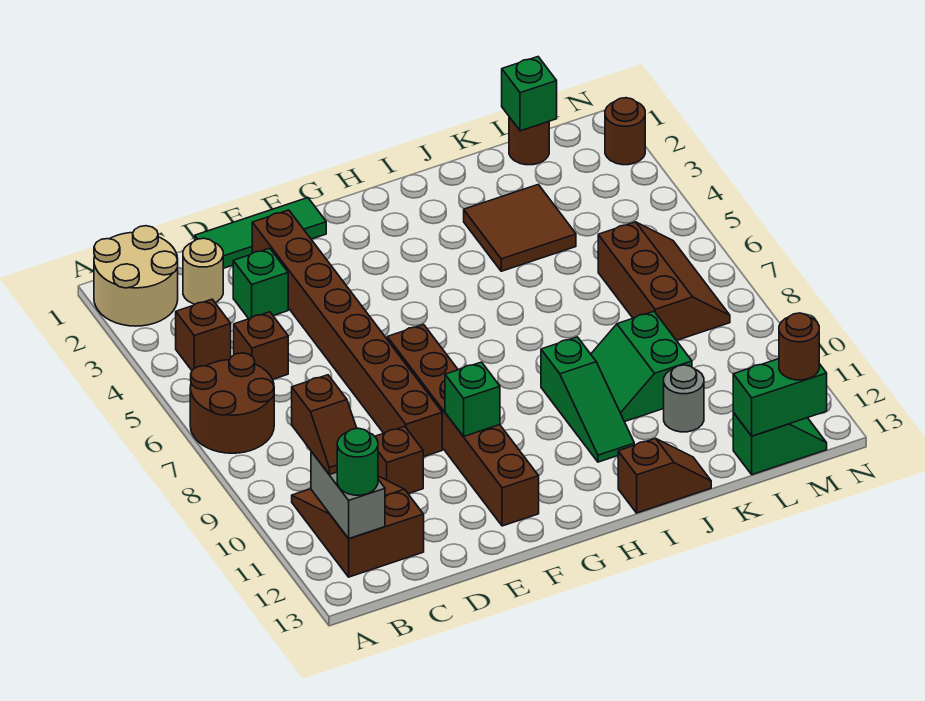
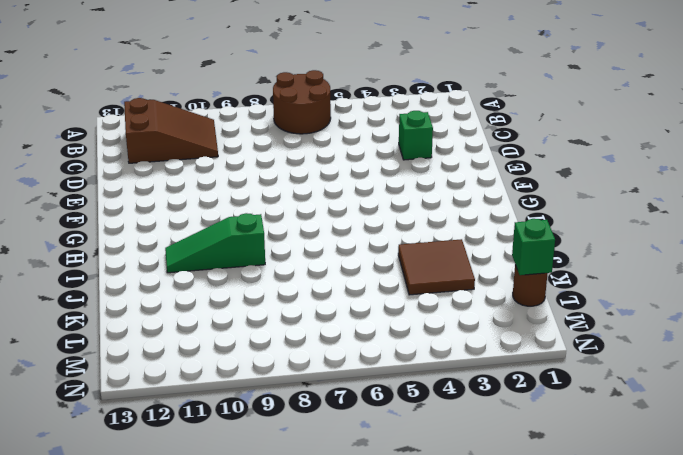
none -> tan round brick A1:B2 level 1
none -> brown brick B4 level 1
none -> tan round brick C2 level 1

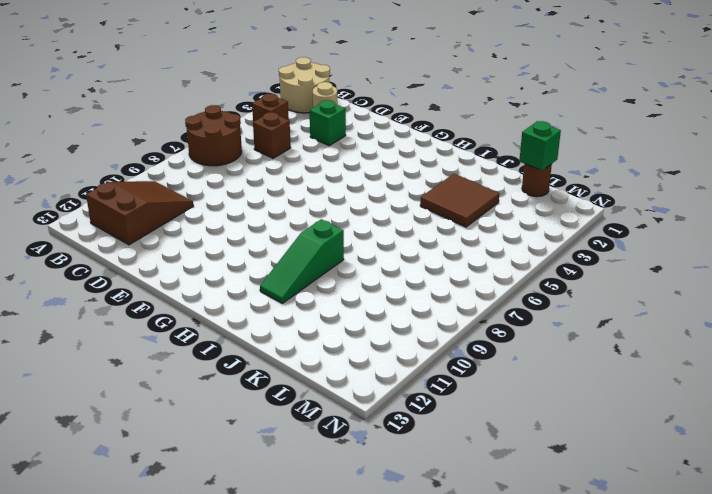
none -> green tile D1:F1 level 1
none -> brown brick D10 level 1
none -> brown brick E2:E9 level 1

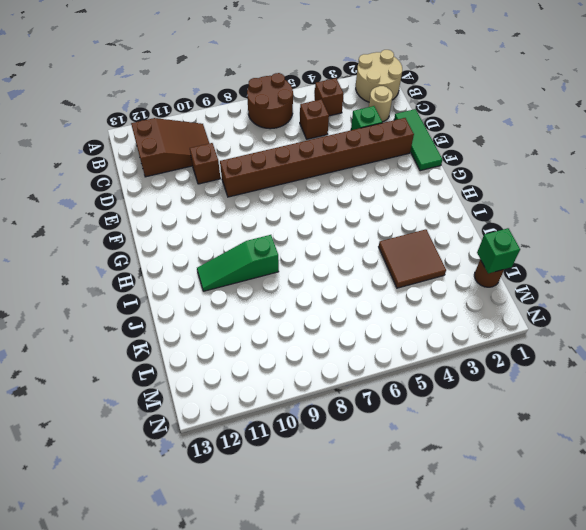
none -> brown brick F7:F12 level 1
none -> brown slope I13:J13 level 1 top I
none -> green slope J9:K10 level 1 top K

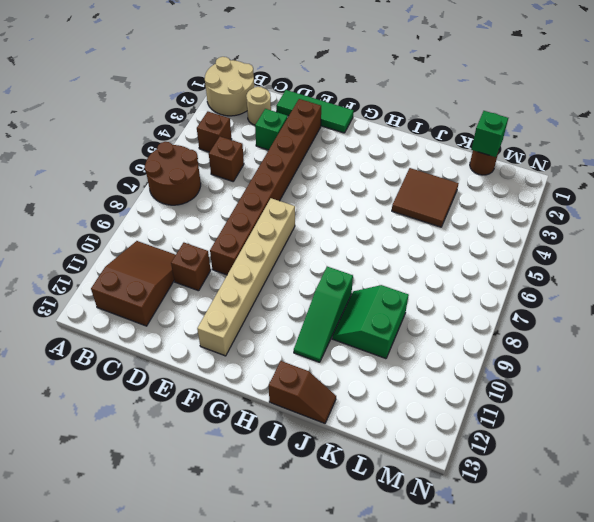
tan brick F7:F12 level 1 -> brown brick F7:F12 level 1
none -> grey round brick K11 level 1
none -> brown slope L6:M8 level 1 top L
none -> green slope L13:M13 level 1 top L

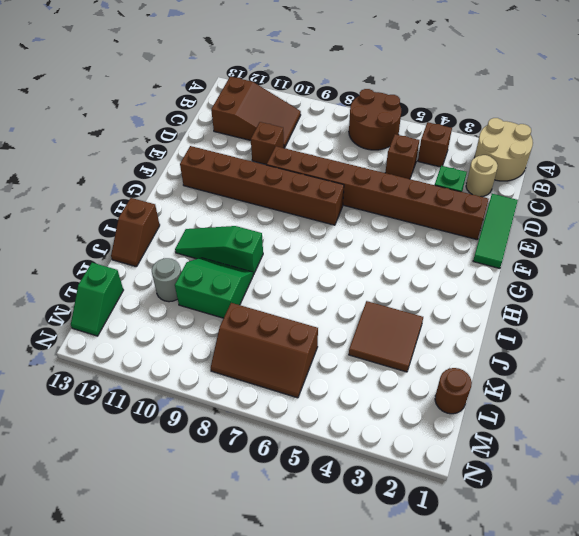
none -> brown round brick N2 level 1
none -> grey brick B11:B12 level 2
none -> green brick F10 level 2

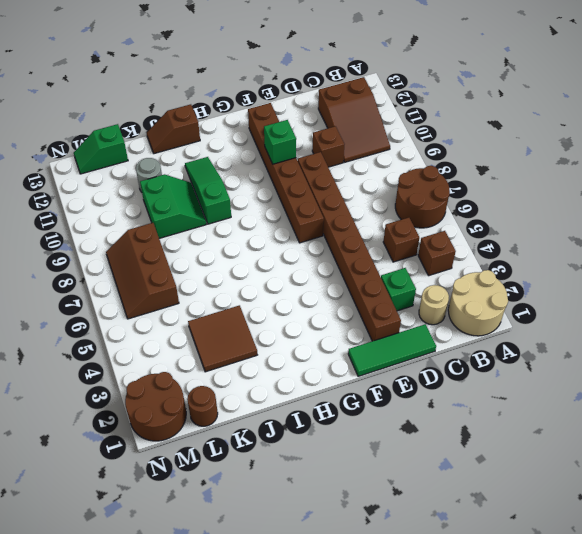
brown round brick M1:N2 level 1 -> brown round brick N2 level 1
none -> grey brick B11:B12 level 2
none -> green brick L1 level 2
none -> green brick L13:M13 level 2

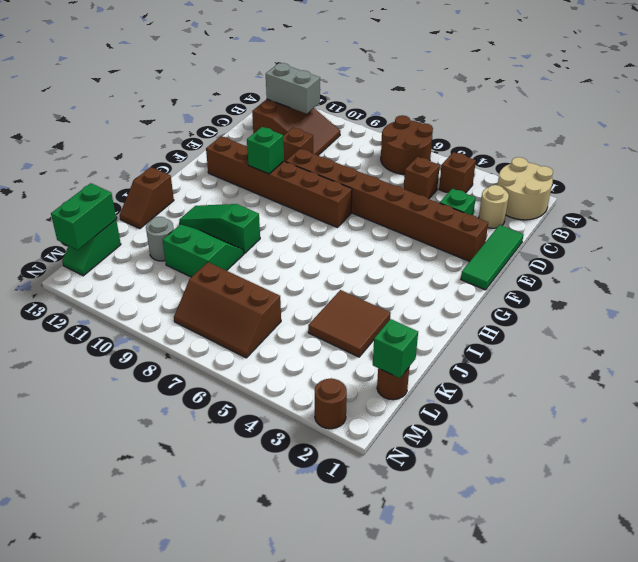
none -> brown slope B10:B11 level 3 top 10
none -> green round brick B12 level 3
none -> brown round brick M13 level 3

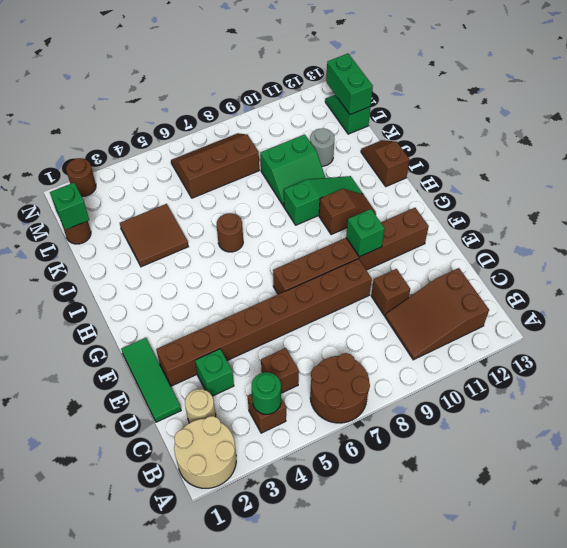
green round brick B4 level 2 -> green round brick B12 level 3
brown slope H10:H11 level 1 top 10 -> brown slope B10:B11 level 3 top 10
brown round brick I6 level 1 -> brown round brick M13 level 3
none -> grey brick B11:B12 level 2

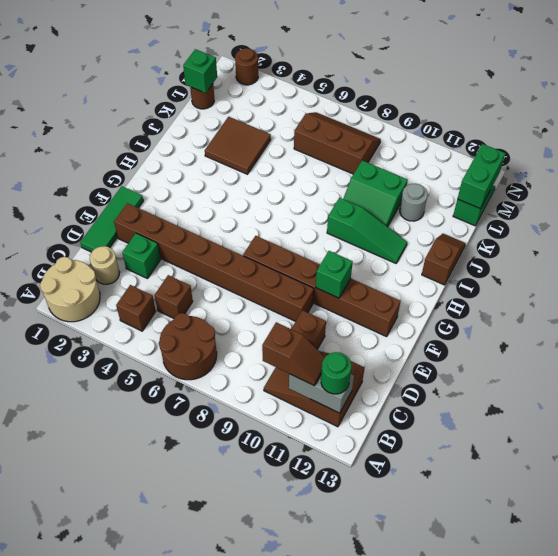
none -> brown round brick M13 level 3

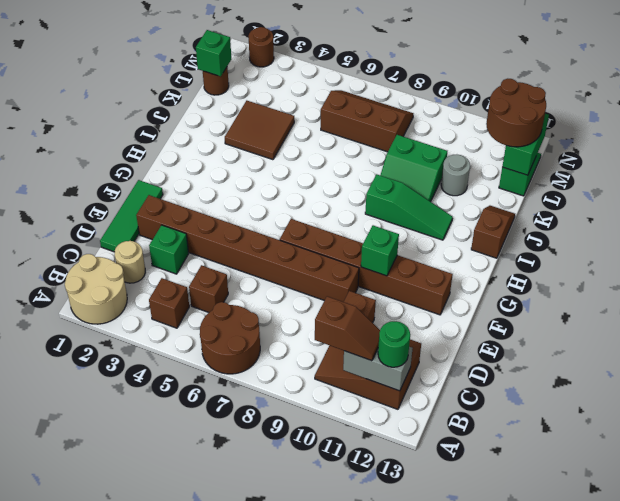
brown round brick L12:M13 level 3 -> brown round brick M13 level 3

